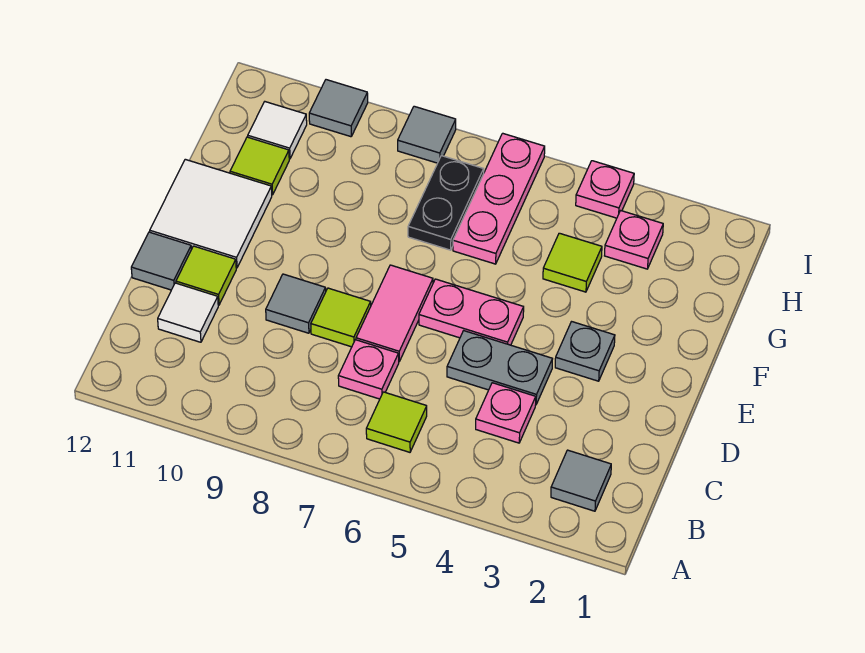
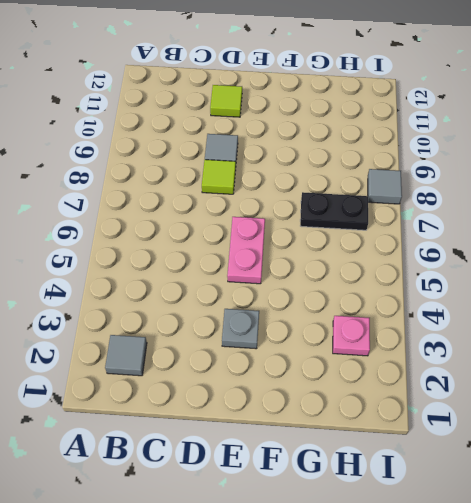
none -> lime tile B6 level 1
none -> pink plate C4 level 1
none -> pink plate C7 level 1

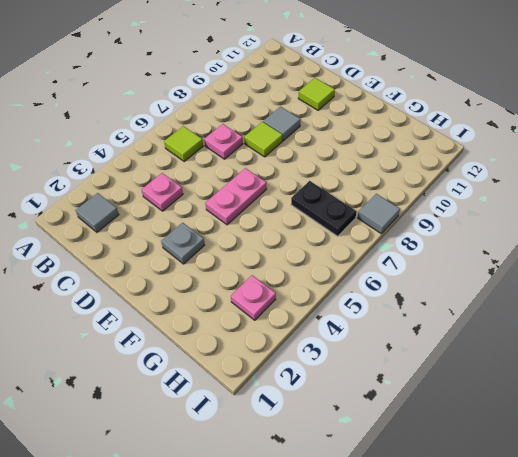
none -> white tile C11 level 1
none -> grey plate D4:D5 level 1
none -> pink tile D7:E7 level 1

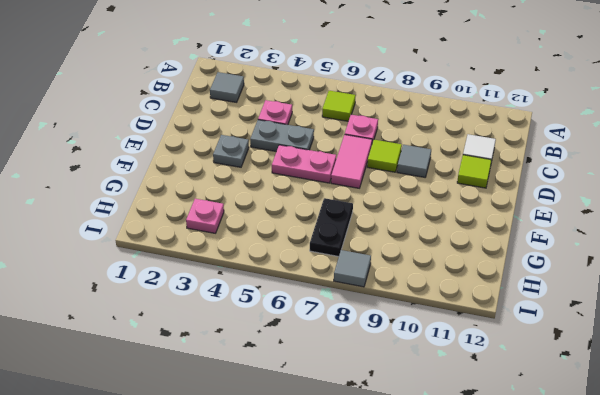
none -> grey tile D12 level 1
none -> white tile E11:F12 level 1
none -> lime tile G4 level 1

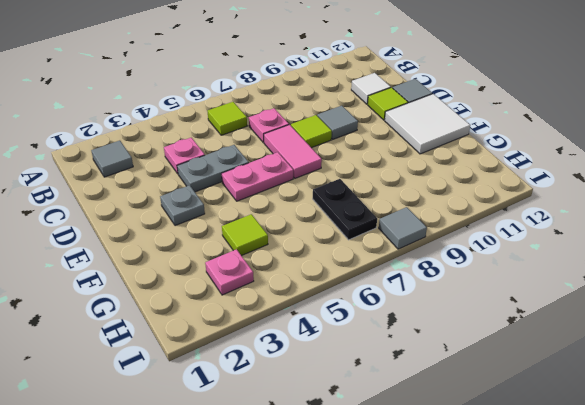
none -> pink plate G6:I6 level 1
none -> lime tile G11 level 1
none -> white tile H11 level 1

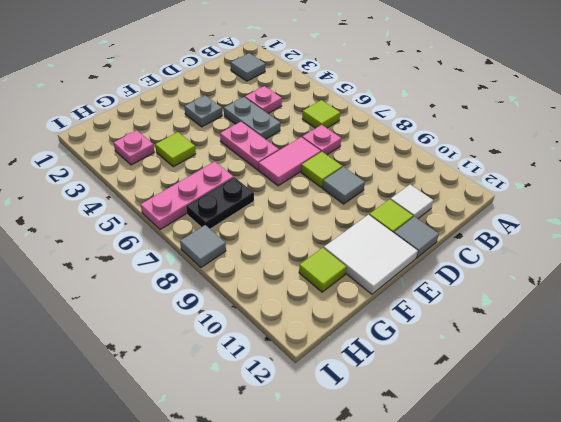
none -> white tile H11 level 1
none -> pink plate I4 level 1
none -> grey tile I10 level 1

